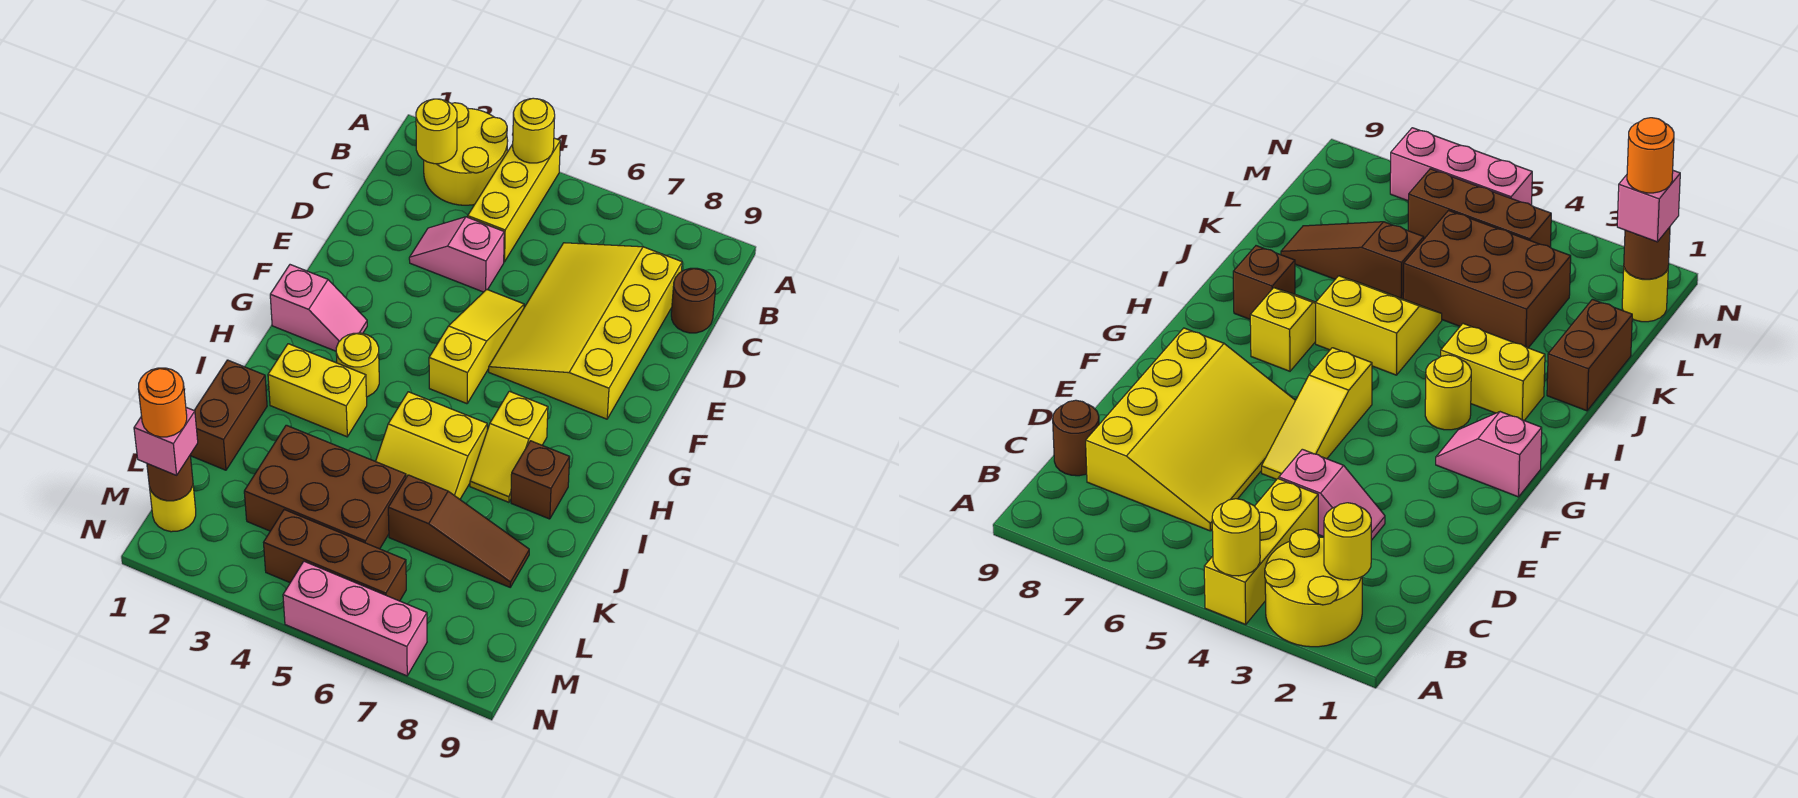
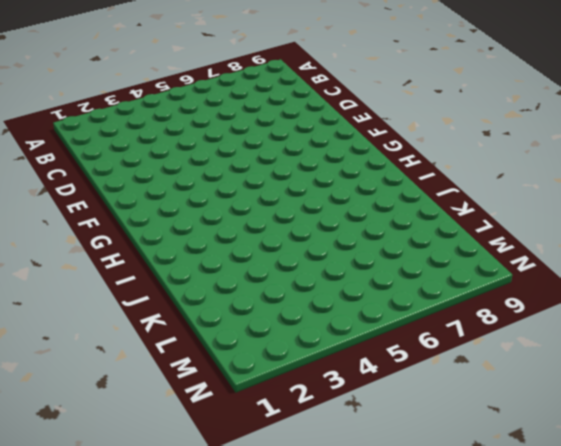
none -> yellow round brick A2:B3 level 1
none -> yellow brick A4:C4 level 1
none -> yellow slope C6:F8 level 1 top 8

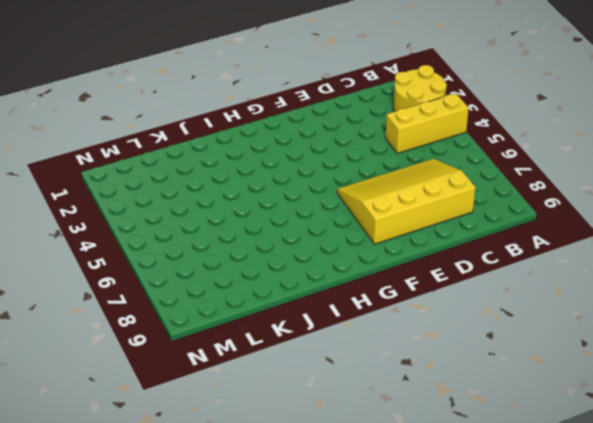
none -> brown round brick C9 level 1
none -> pink slope D3:D4 level 1 top 4
none -> yellow slope E5:G5 level 1 top G

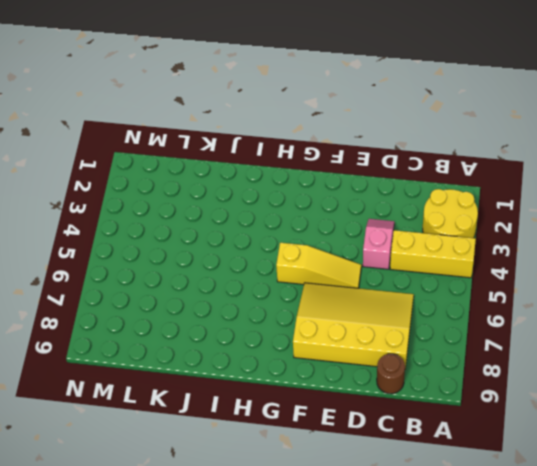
none -> pink slope G1:G2 level 1 top 1
none -> yellow round brick H3 level 1
none -> yellow slope H7:I7 level 1 top H

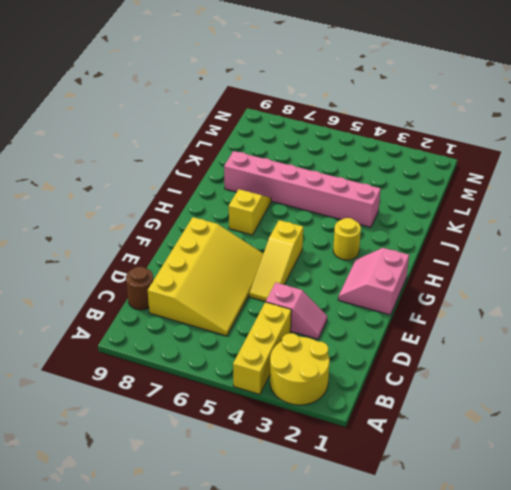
pink slope F1:G2 level 1 top 1 -> pink slope G1:G2 level 1 top 1
pink brick J3:J8 level 1 -> yellow slope I5:J6 level 1 top I
none -> yellow brick I2:I3 level 1
none -> brown brick I8 level 1
none -> brown brick J1:K1 level 1

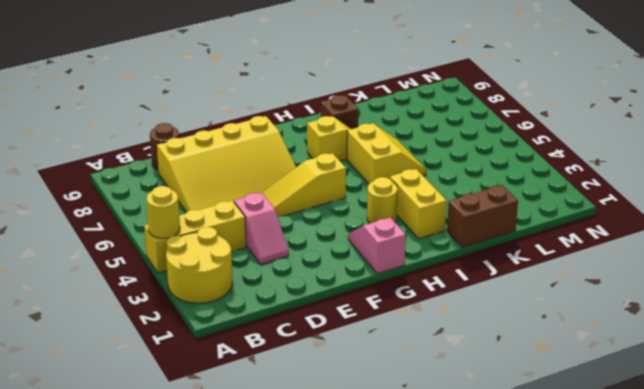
none -> brown brick K3:L5 level 1
none -> brown slope K6:K8 level 1 top 6
none -> yellow round brick M1 level 1

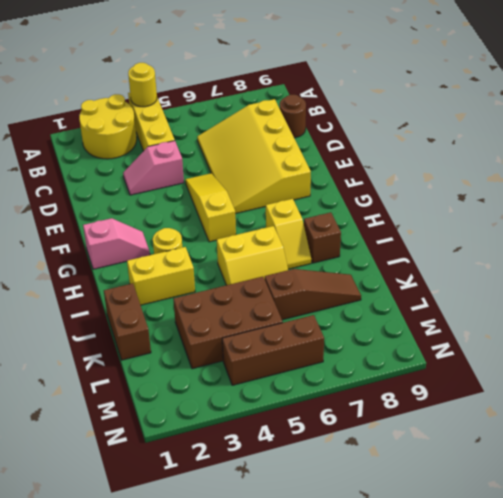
none -> yellow round brick M1 level 1
none -> pink brick N5:N7 level 1
none -> yellow round brick B2 level 2

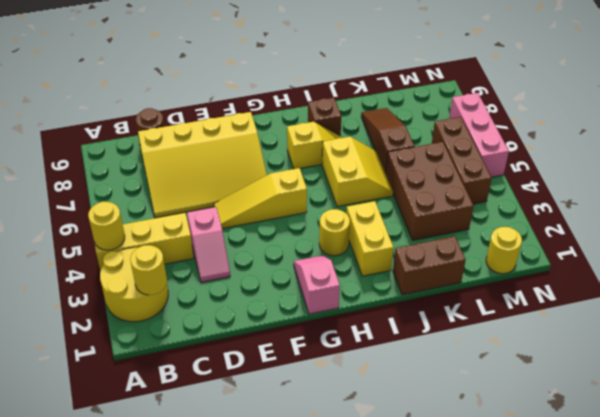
none -> brown round brick M1 level 2
none -> pink brick M1 level 3
none -> orange round brick M1 level 4

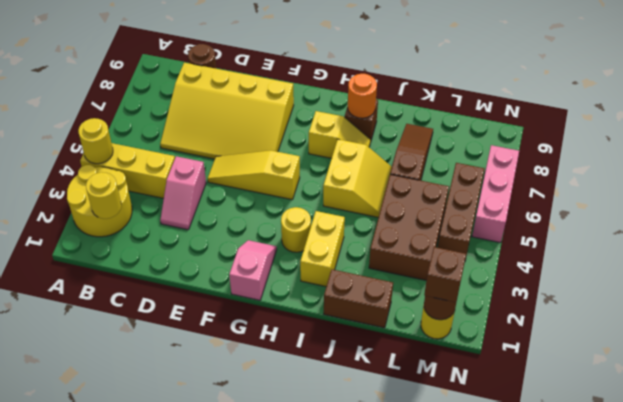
orange round brick I8 level 2 -> orange round brick M1 level 4
brown brick M1 level 3 -> pink brick M1 level 3

